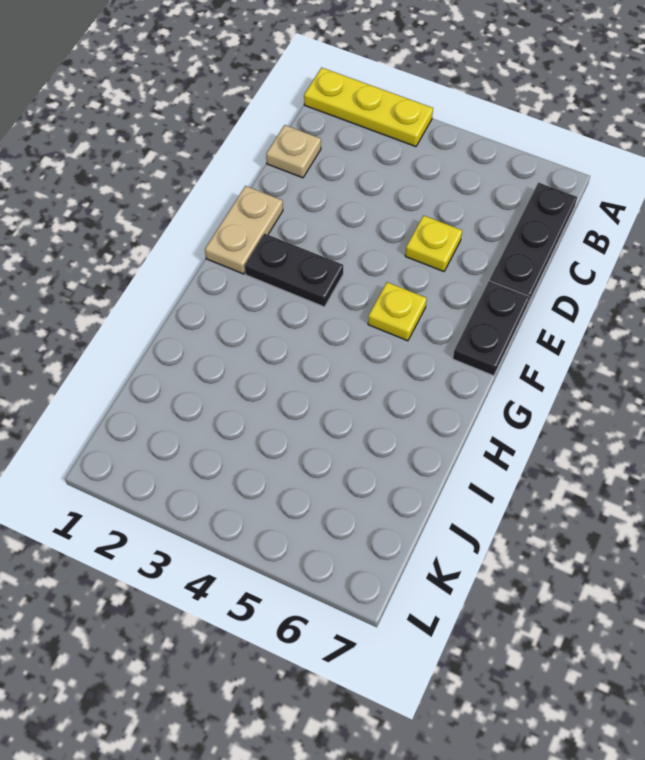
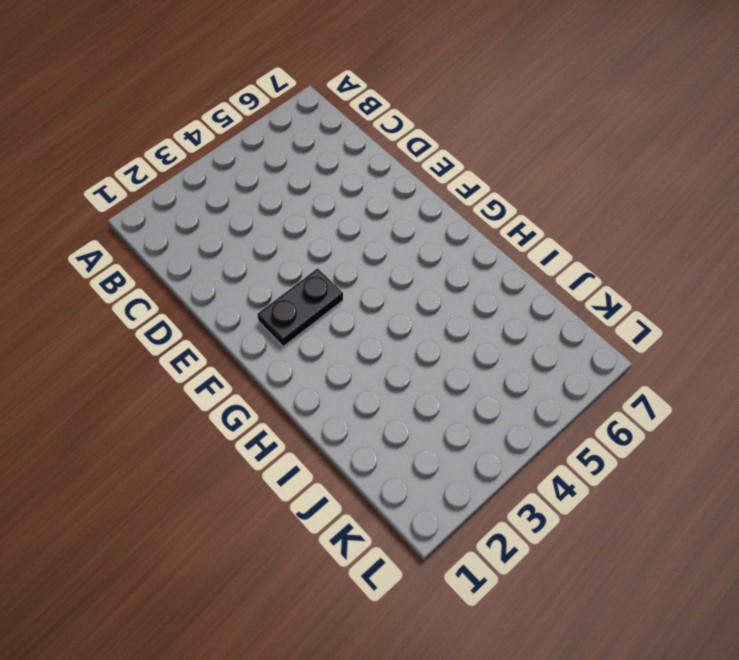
none -> yellow plate A1:A3 level 1
none -> black plate B7:D7 level 1

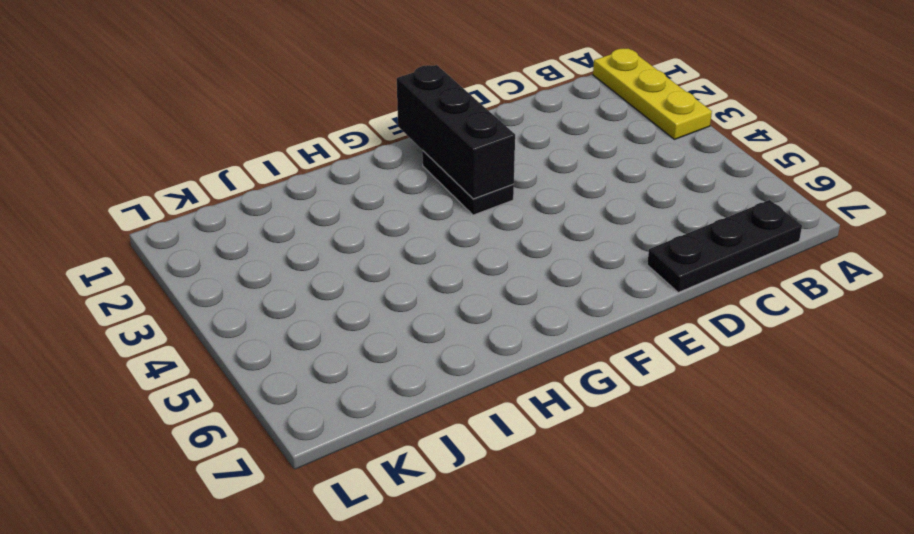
black brick F1:F3 level 2 -> none
none -> tan plate C1 level 1
none -> yellow plate D5 level 1

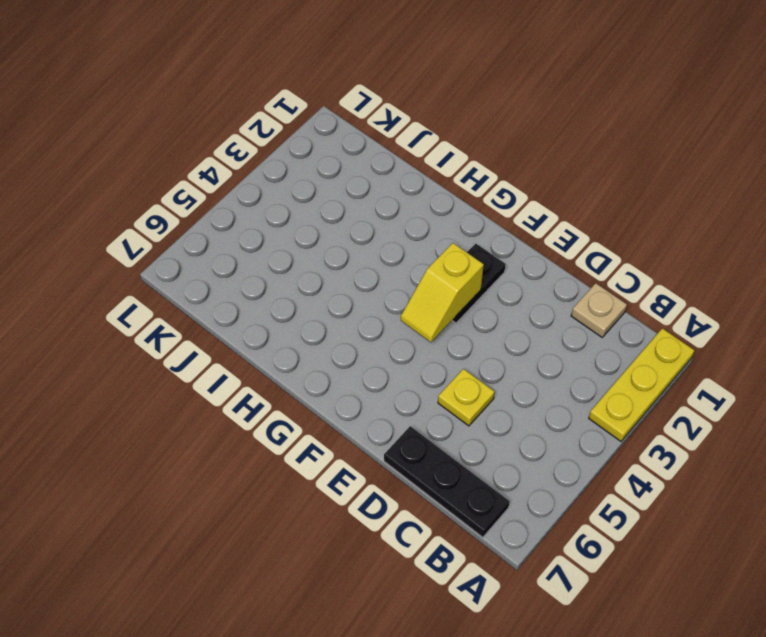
yellow slope F3:F4 level 2 top 3 -> none
none -> tan plate E1:F1 level 1
none -> black plate E7:F7 level 1

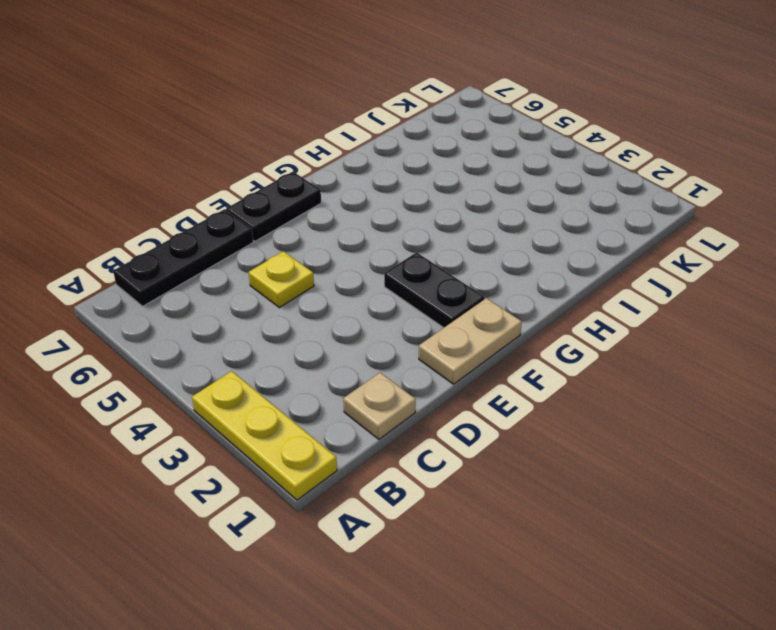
none -> yellow plate F5 level 1

